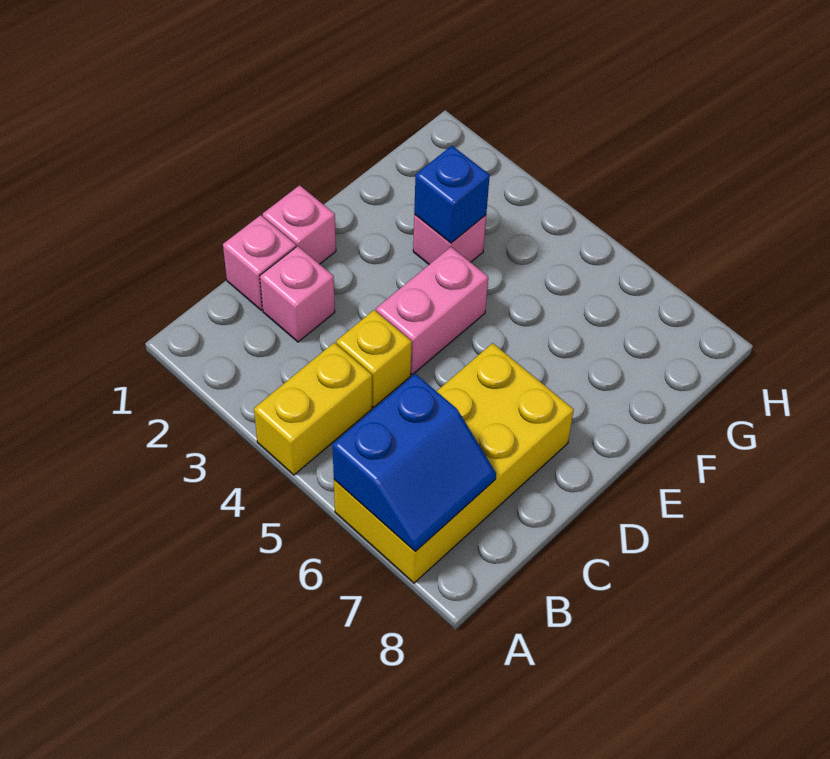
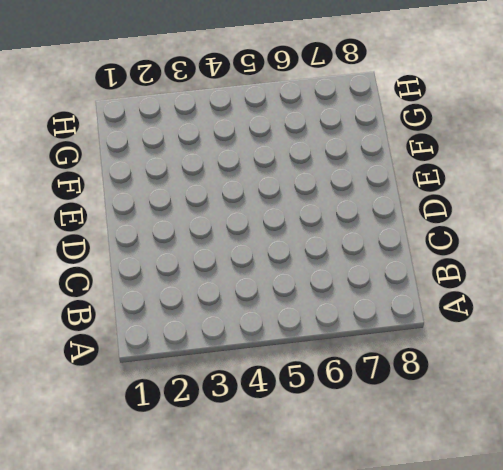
none -> yellow brick A4:B4 level 1
none -> yellow brick A6:D7 level 1

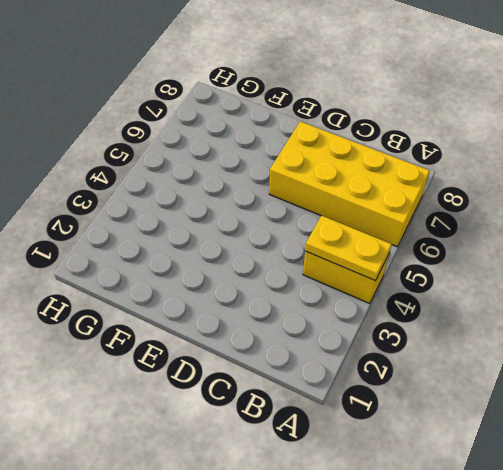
yellow plate A4:B4 level 2 -> none
none -> pink brick C1 level 1
none -> pink brick C2 level 1

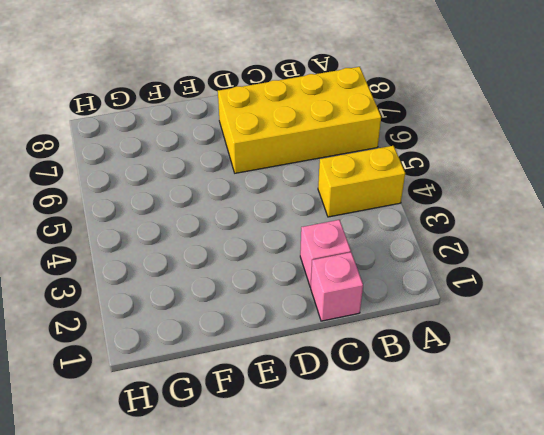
none -> yellow brick C4 level 1
none -> pink brick D1 level 1

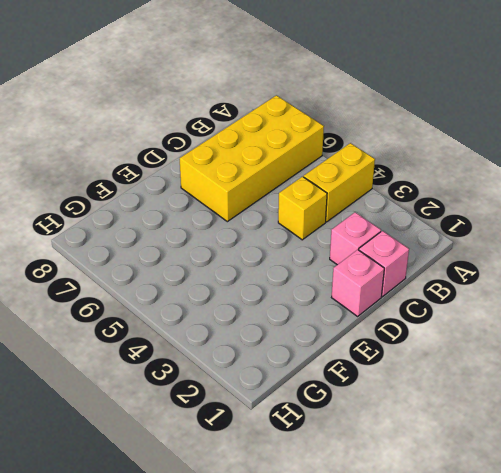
none -> pink brick D4:E4 level 1
none -> pink brick F3 level 1

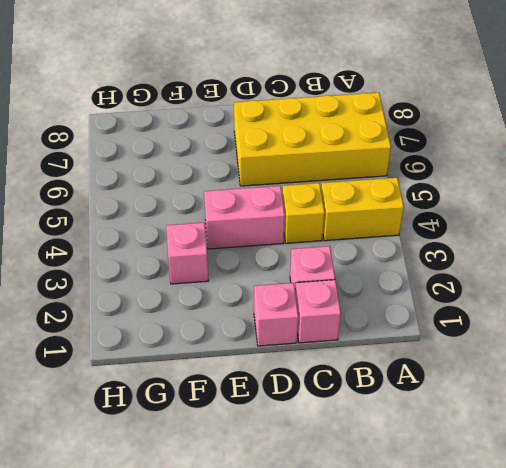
none -> blue slope A6:B7 level 2 top 6
none -> blue brick F3 level 2

